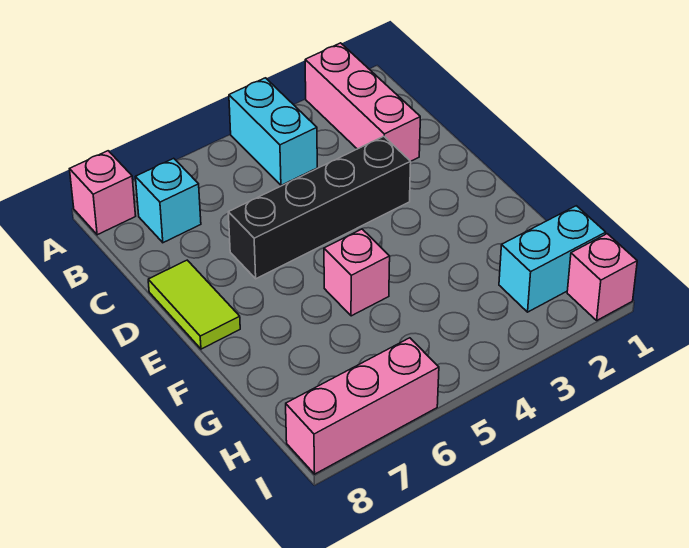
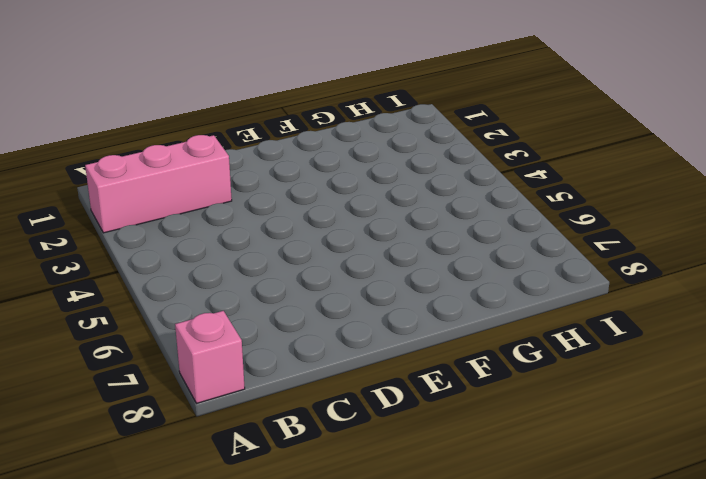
none -> cyan brick A4:B4 level 1
none -> cyan brick B7 level 1

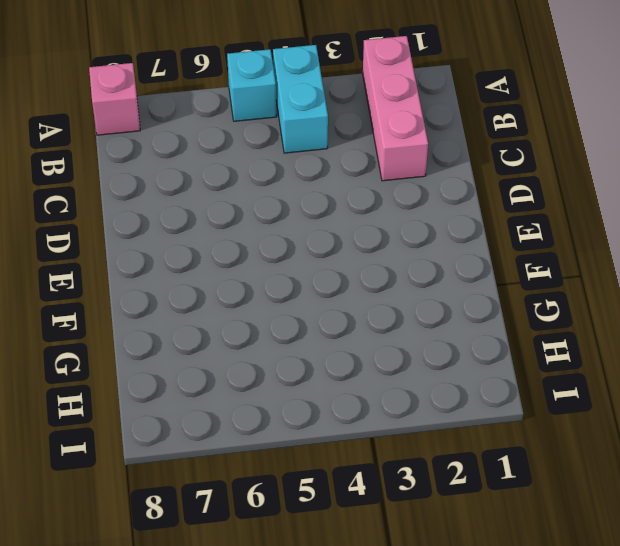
cyan brick A5 level 1 -> cyan brick B7 level 1
none -> black brick D3:D6 level 1
none -> lime tile D8:E8 level 1

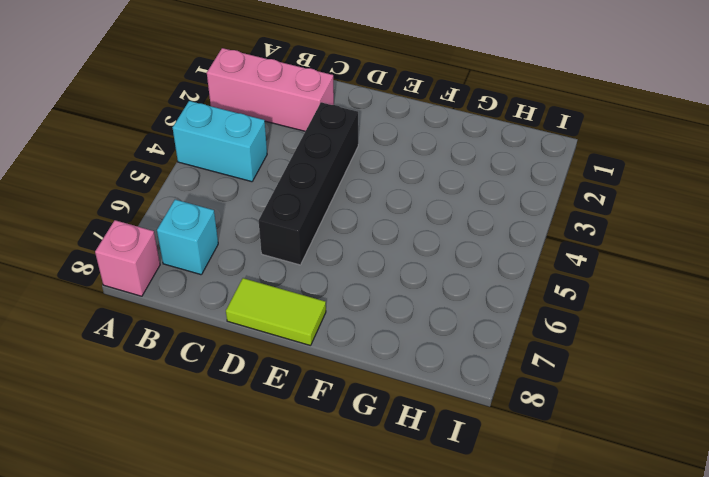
none -> pink brick F5 level 1
none -> cyan brick H1:H2 level 1

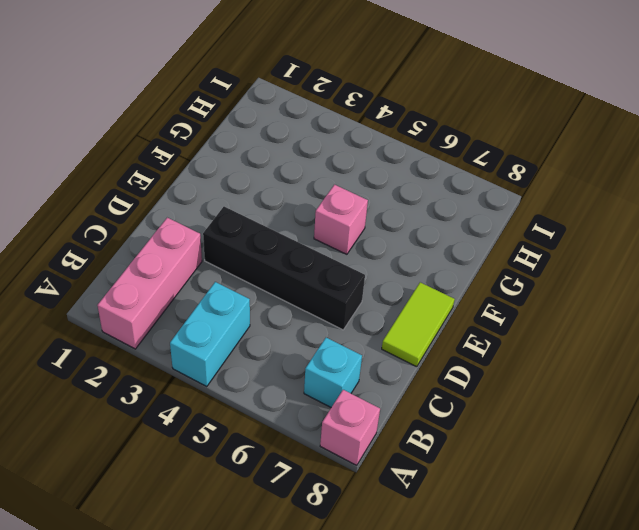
none -> cyan brick H1:H2 level 1
none -> pink brick I1 level 1

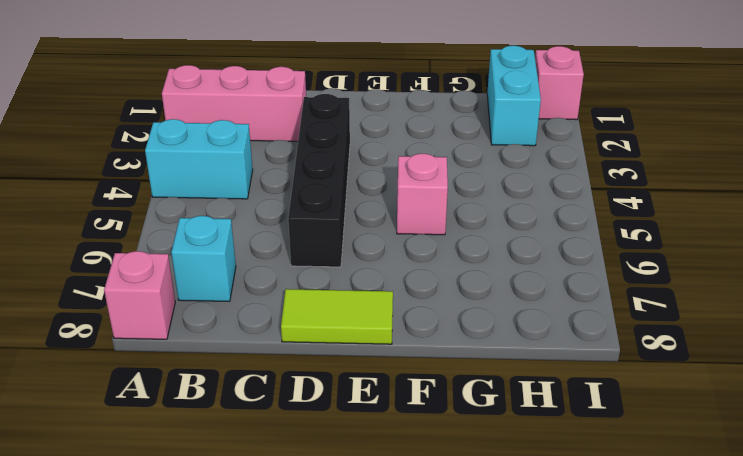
none -> pink brick I6:I8 level 1

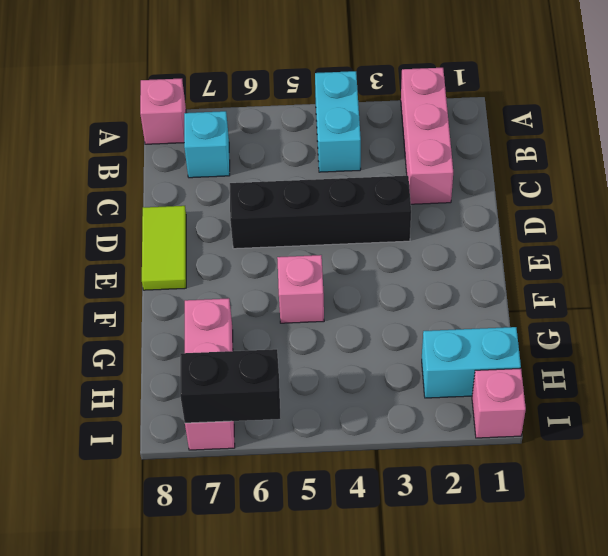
pink brick G7:I7 level 1 -> pink brick I6:I8 level 1
black brick I6:I7 level 2 -> none

